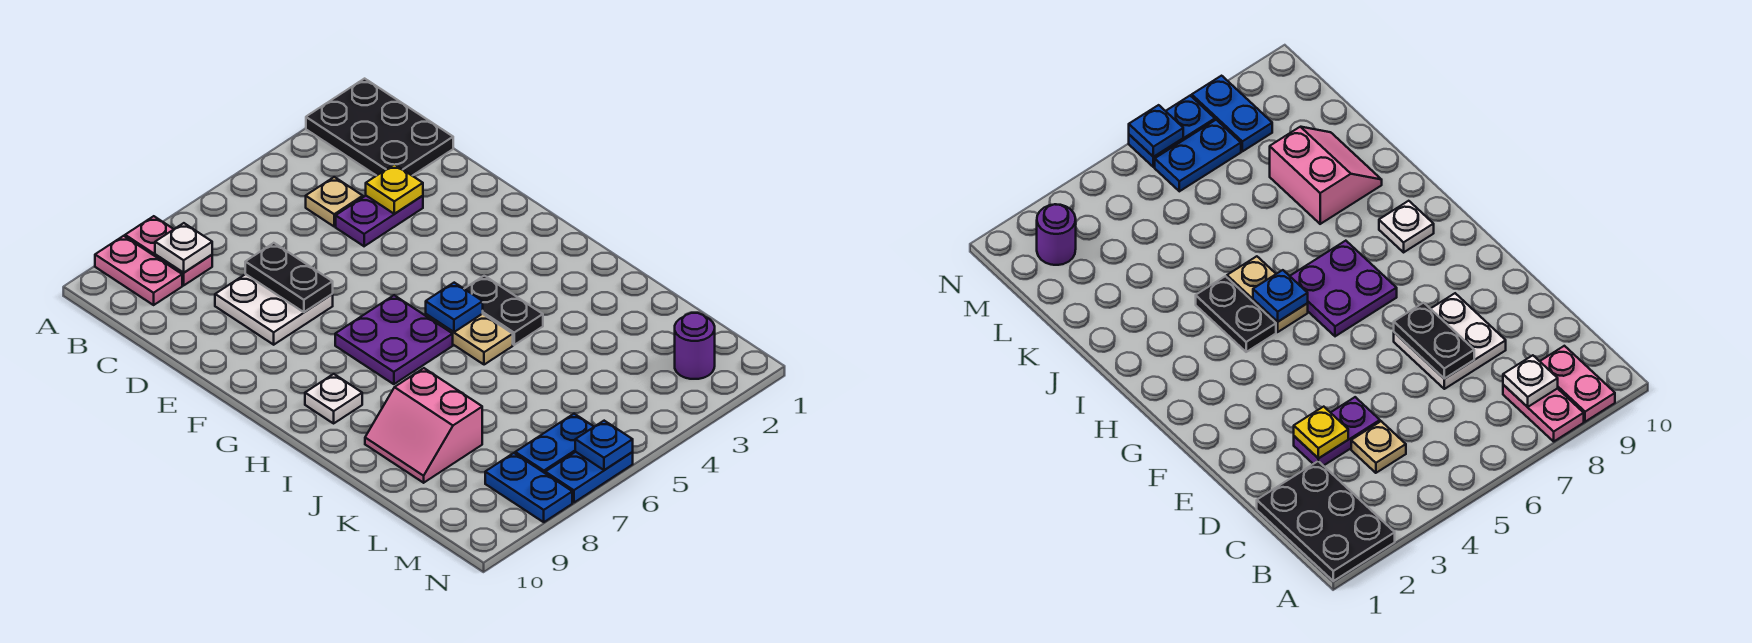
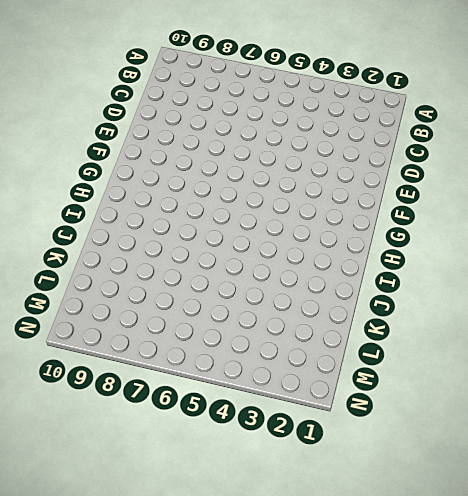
none -> black plate A1:C2 level 1
none -> pink plate A8:B8 level 1
none -> pink plate A9:B9 level 1

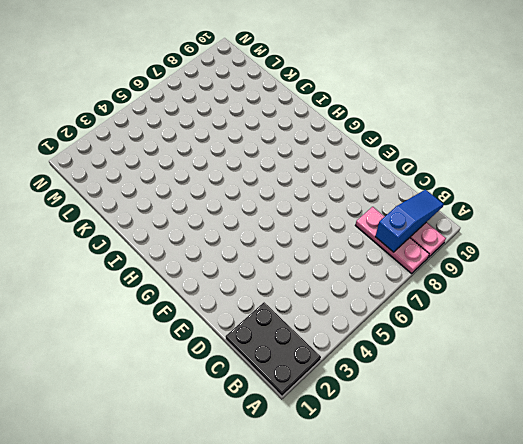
pink plate A8:C8 level 1 -> pink plate A8:B8 level 1
blue slope B8:B10 level 2 top 8 -> white plate B8 level 2
none -> tan plate C4 level 1
none -> purple plate D3:D4 level 1
none -> white plate D7:E8 level 1

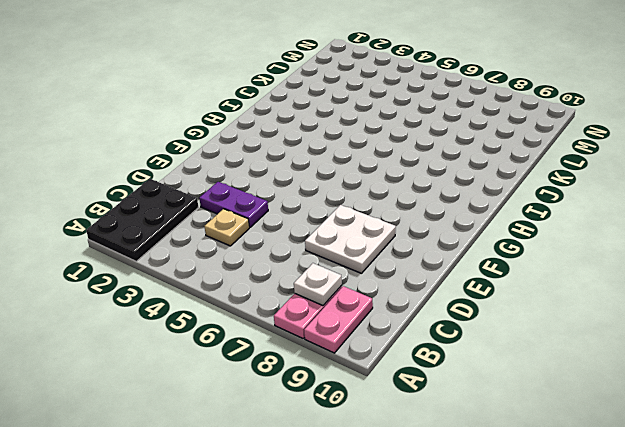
none -> purple plate G6:H7 level 1
none -> black plate H4:I4 level 1
none -> tan plate H5:I5 level 1

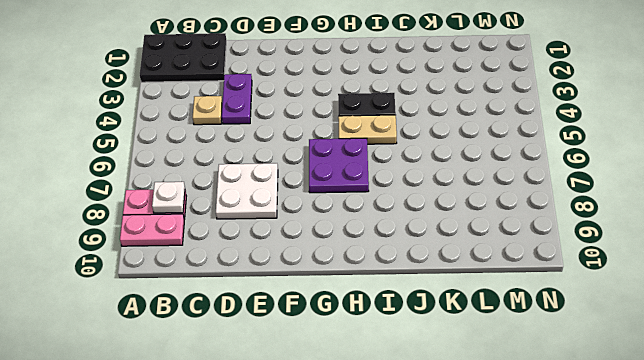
none -> white plate H9 level 1
none -> pink slope J8:K9 level 1 top 8
none -> purple round brick M2 level 1

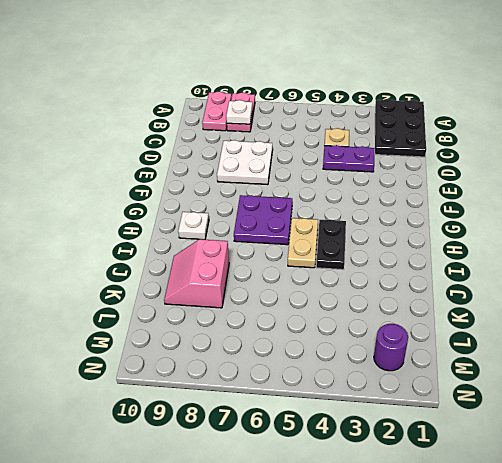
none -> blue plate M6:M7 level 1
none -> blue plate M8:N8 level 1
none -> blue plate N6:N7 level 1

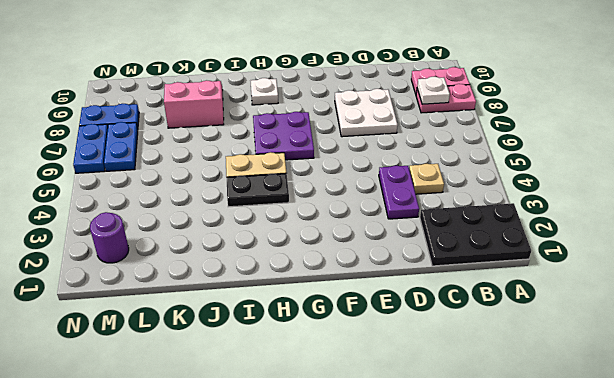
none -> yellow plate D3 level 2
none -> black plate D7:E7 level 2
none -> blue plate H5 level 2

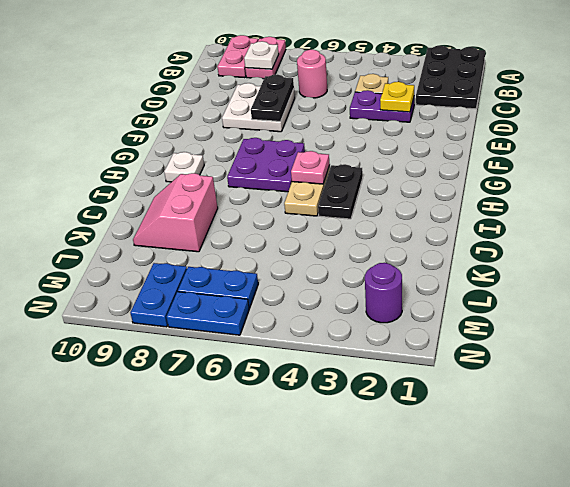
pink round brick C6 level 1 -> none
pink plate H5 level 2 -> blue plate H5 level 2
none -> blue plate N6 level 2

